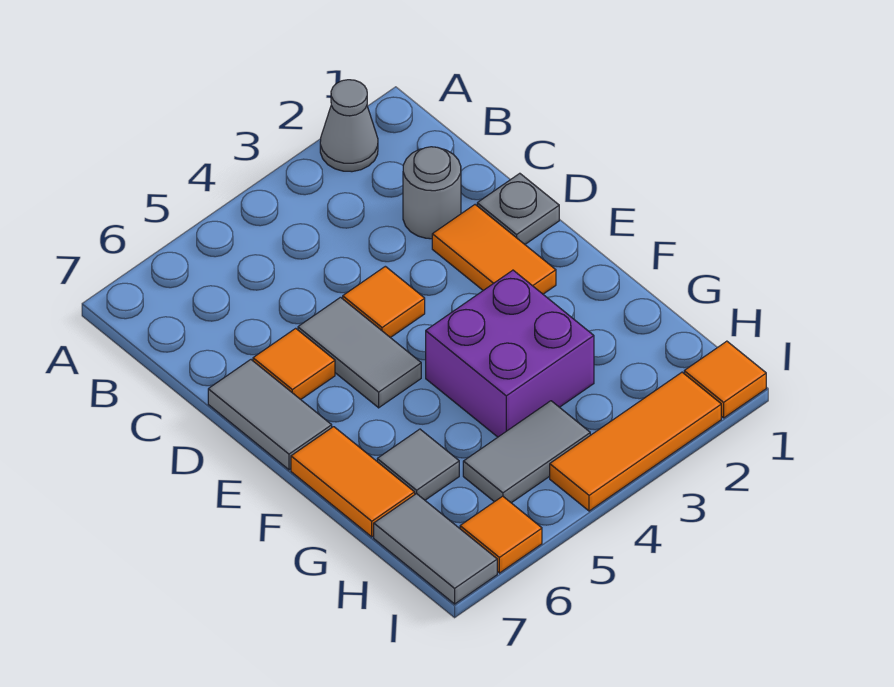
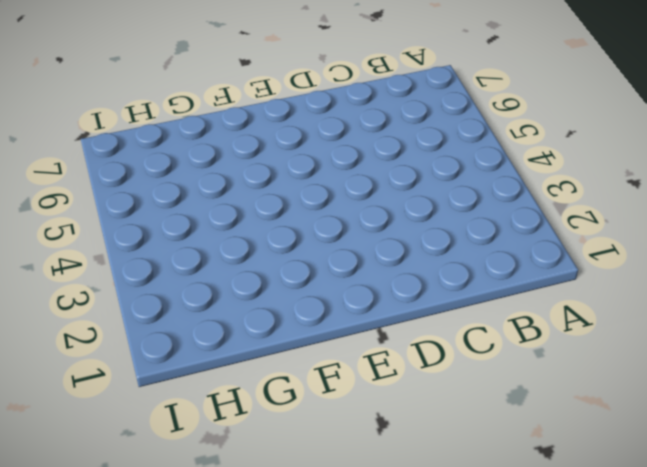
none -> grey cone A2 level 1
none -> grey round brick C2 level 1
none -> grey plate D1 level 1

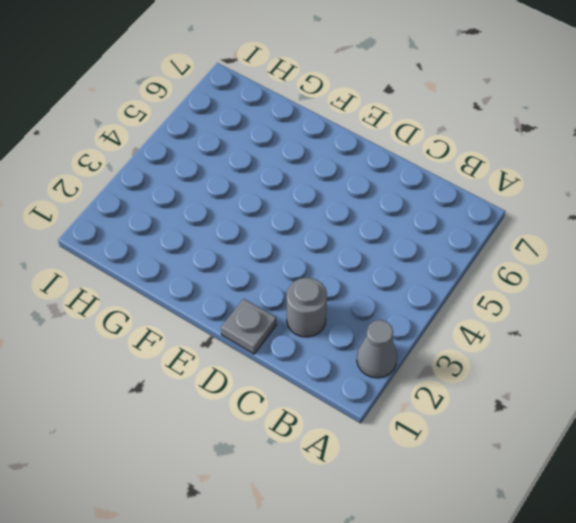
none -> orange tile D2:E2 level 1
none -> orange tile D4 level 1
none -> grey tile D5:E5 level 1

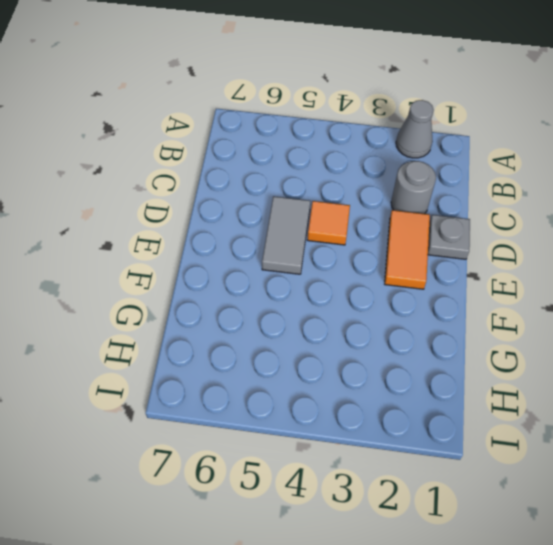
none -> orange tile D6 level 1
none -> grey tile D7:E7 level 1
none -> purple brick F3:G4 level 1

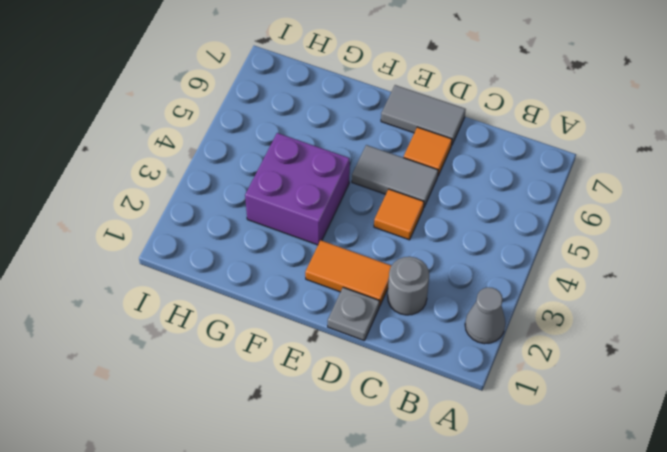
none -> orange tile F7:G7 level 1
none -> grey tile G6 level 1
none -> grey tile H4:H5 level 1

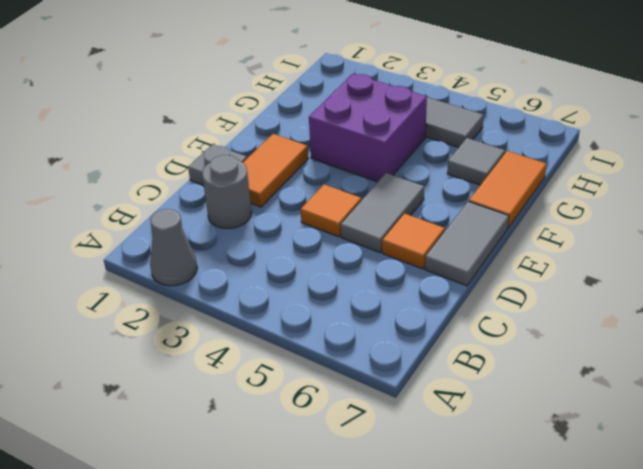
none -> grey tile H7:I7 level 1
none -> orange tile I1 level 1
none -> orange tile I2:I4 level 1

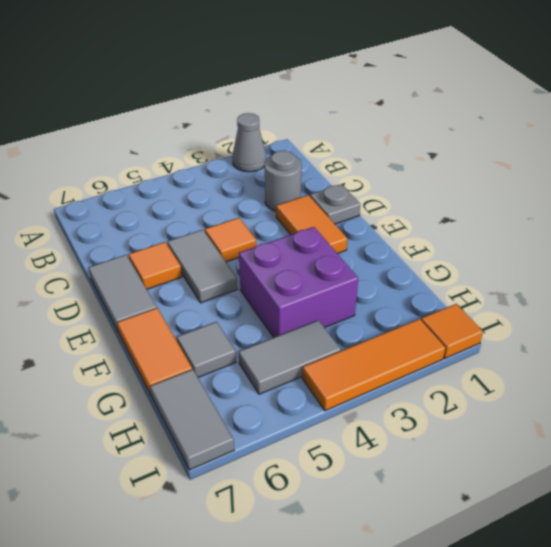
none -> orange tile I6 level 1

